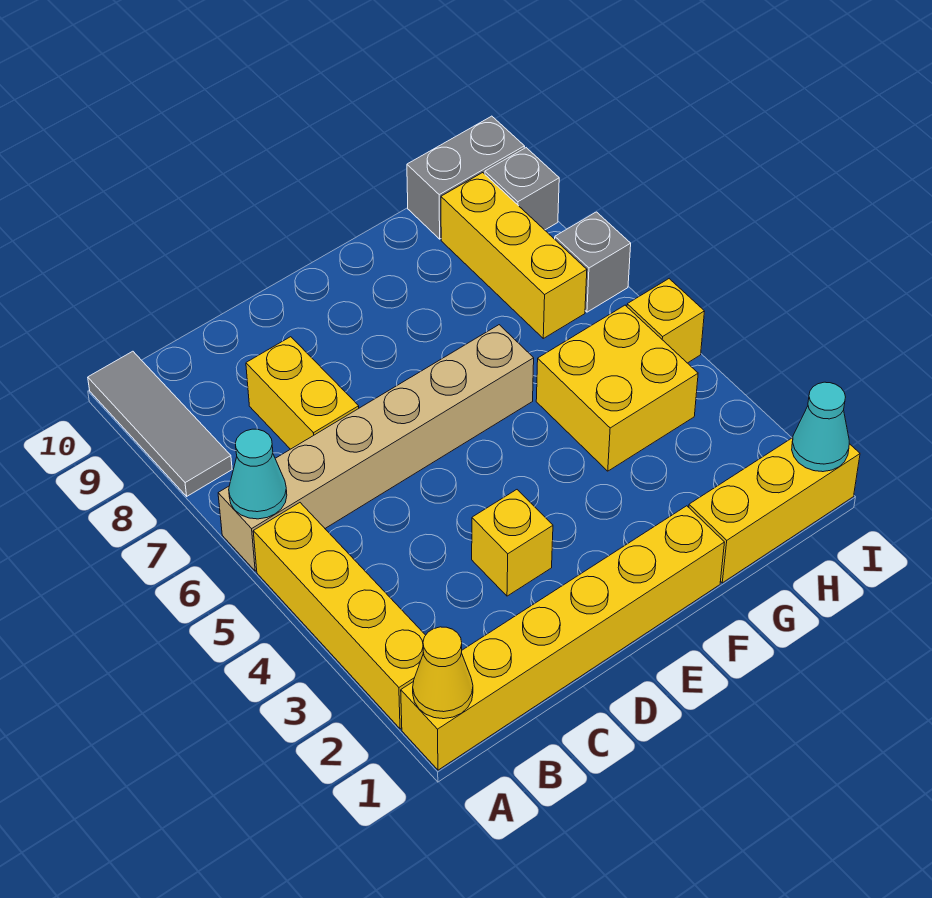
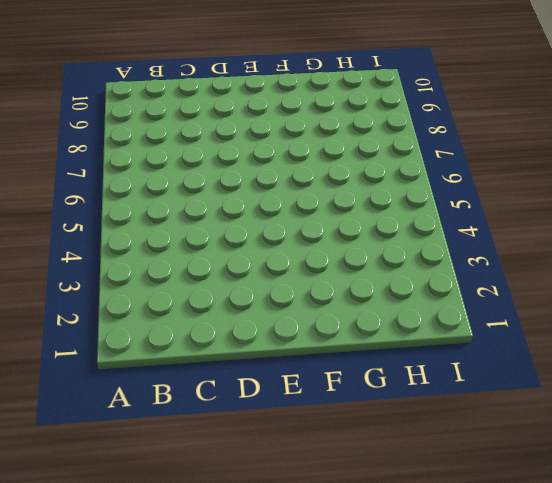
none -> yellow brick A1:F1 level 1
none -> yellow brick A2:A5 level 1
none -> tan brick A6:F6 level 1

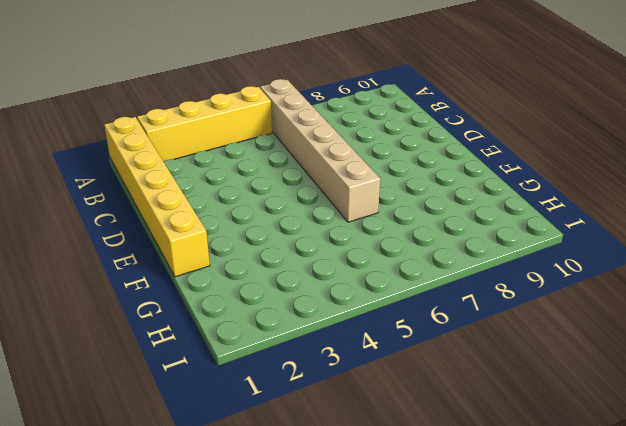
none -> grey tile A8:A10 level 1
none -> yellow brick C7:C8 level 1
none -> yellow brick D3 level 1

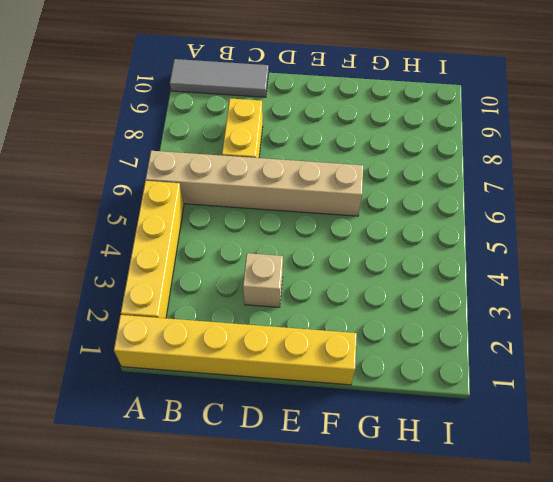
grey tile A10:C10 level 1 -> grey tile A8:A10 level 1
tan brick D3 level 1 -> yellow brick D3 level 1
none -> yellow brick G1:I1 level 1
none -> yellow brick G4:H5 level 1
none -> yellow brick H7:H9 level 1

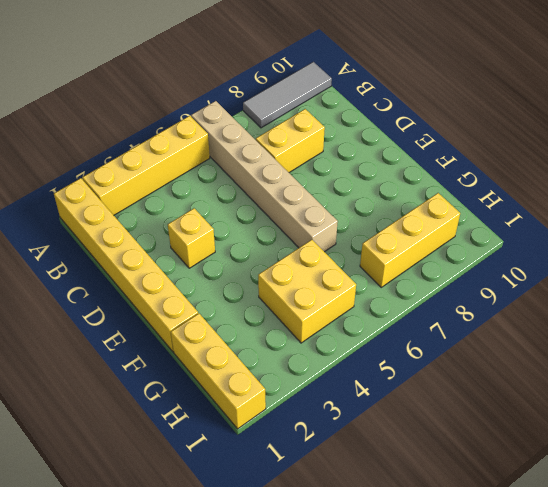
none -> grey brick H10:I10 level 1
none -> yellow brick I5 level 1
none -> grey brick I7 level 1

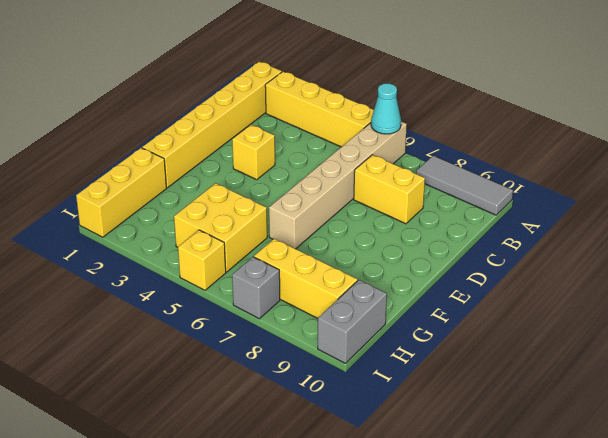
none -> grey brick I9 level 1
none -> yellow cone A1 level 2
none -> cyan cone I1 level 2

